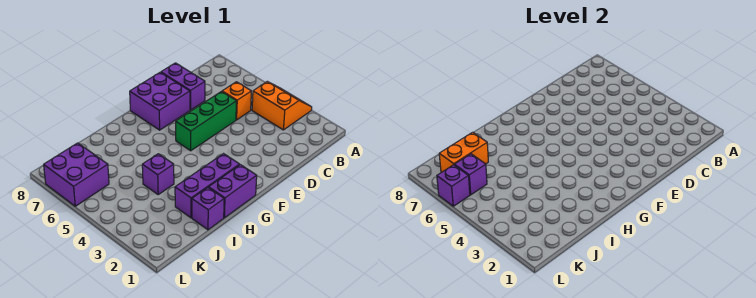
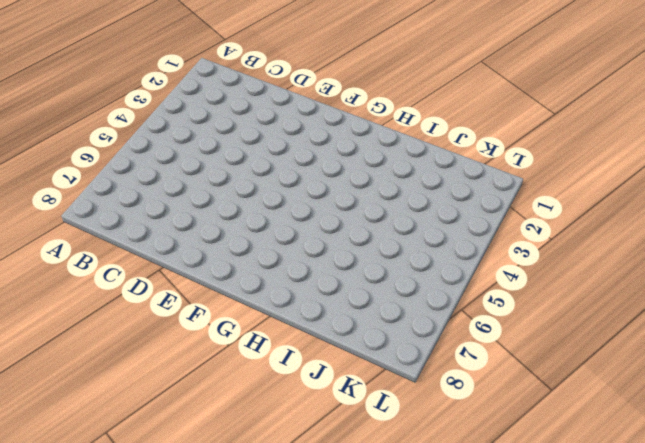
none -> orange slope A3:B4 level 1 top B
none -> orange brick C5 level 1
none -> green brick D5:F5 level 1

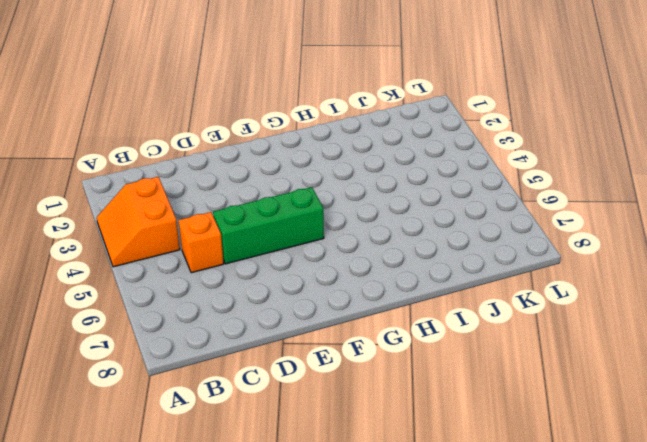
none -> purple brick D7:D8 level 1
none -> purple brick E7:F8 level 1
none -> purple brick G1:H1 level 1

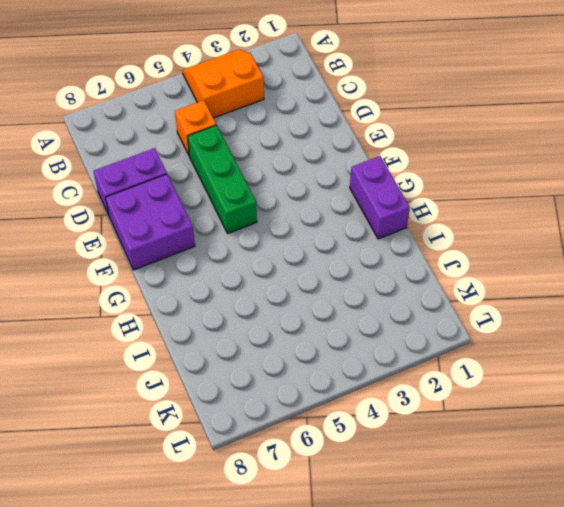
none -> purple brick G2:I2 level 1
none -> purple brick I1 level 1
none -> purple brick I4 level 1

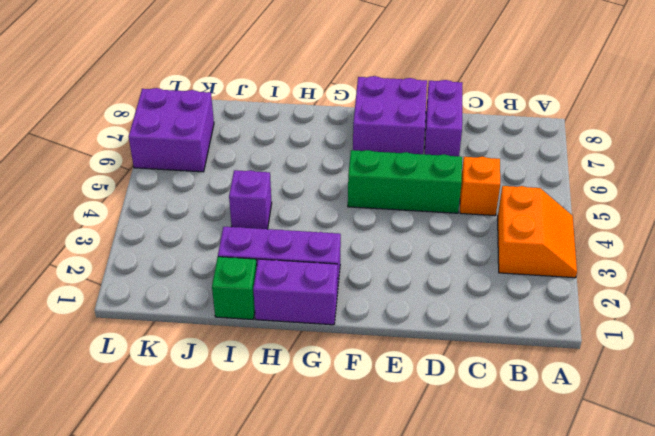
green brick I1 level 1 -> purple brick I1 level 1
none -> orange brick J7:K7 level 2
none -> purple brick K6 level 2
none -> purple brick L6 level 2

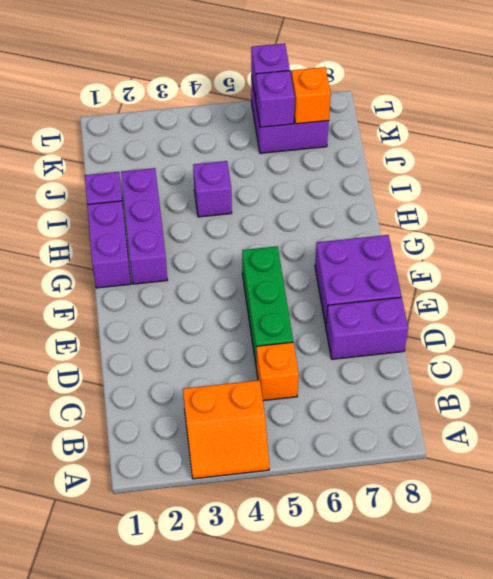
orange brick K7 level 2 -> orange brick J7:K7 level 2

